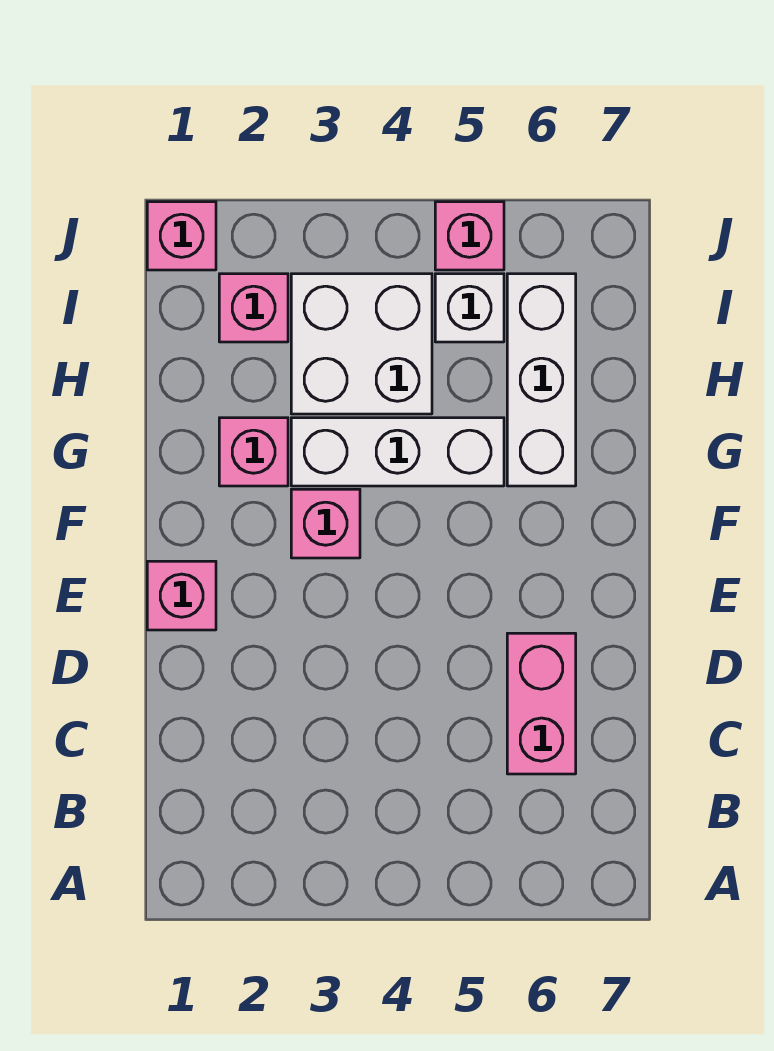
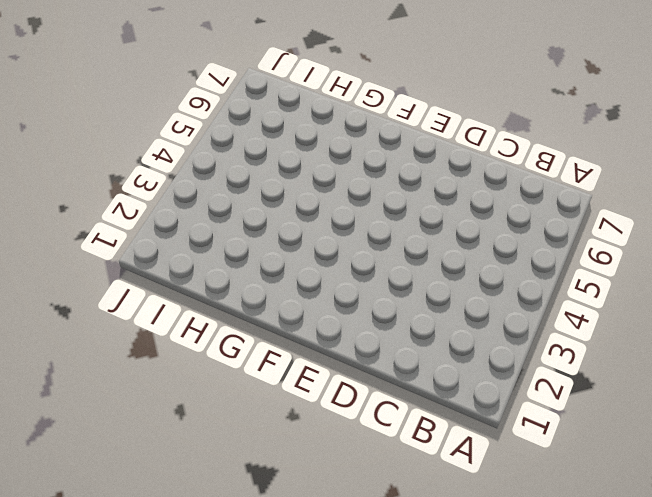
none -> pink brick C6:D6 level 1
none -> pink brick E1 level 1

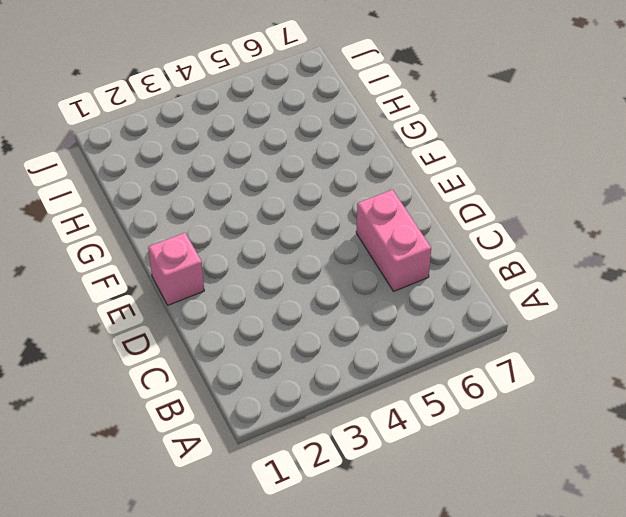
none -> pink brick F3 level 1
none -> pink brick G2 level 1

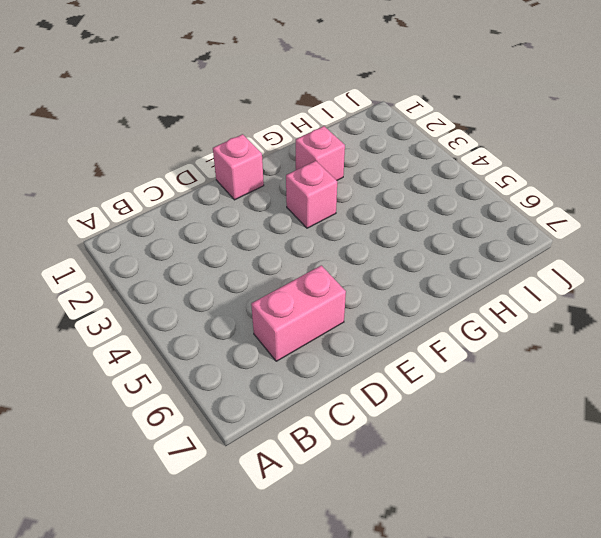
none -> white brick G3:G5 level 1
none -> white brick G6:I6 level 1

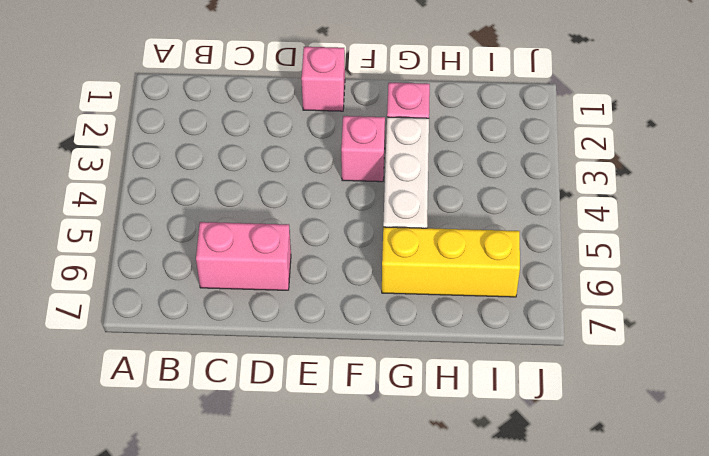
yellow brick G6:I6 level 1 -> white brick G6:I6 level 1
none -> white brick H3:I4 level 1
none -> pink brick I2 level 1

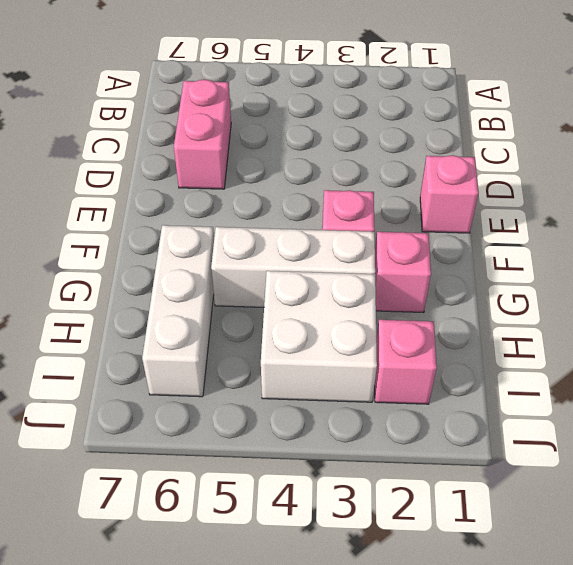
none -> white brick I5 level 1
none -> pink brick J1 level 1

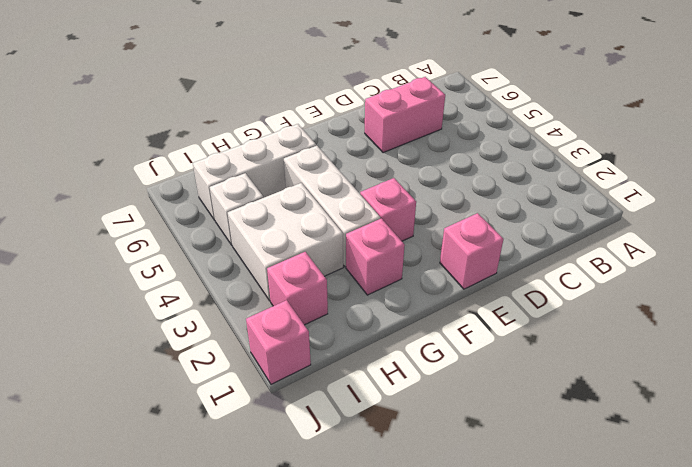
none -> pink brick J5 level 1

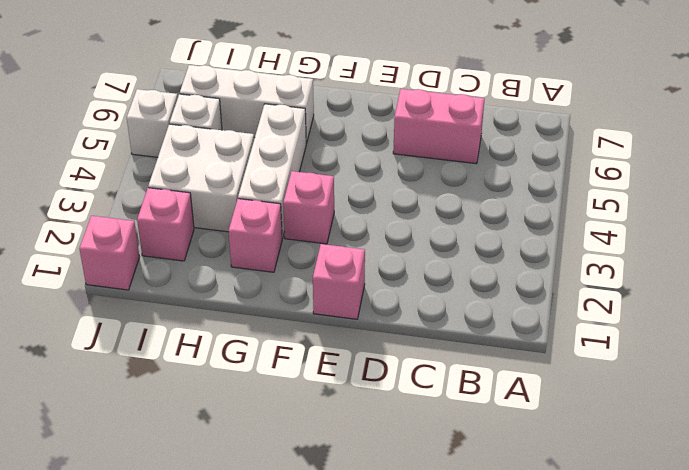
white brick J5 level 1 -> pink brick J5 level 1

